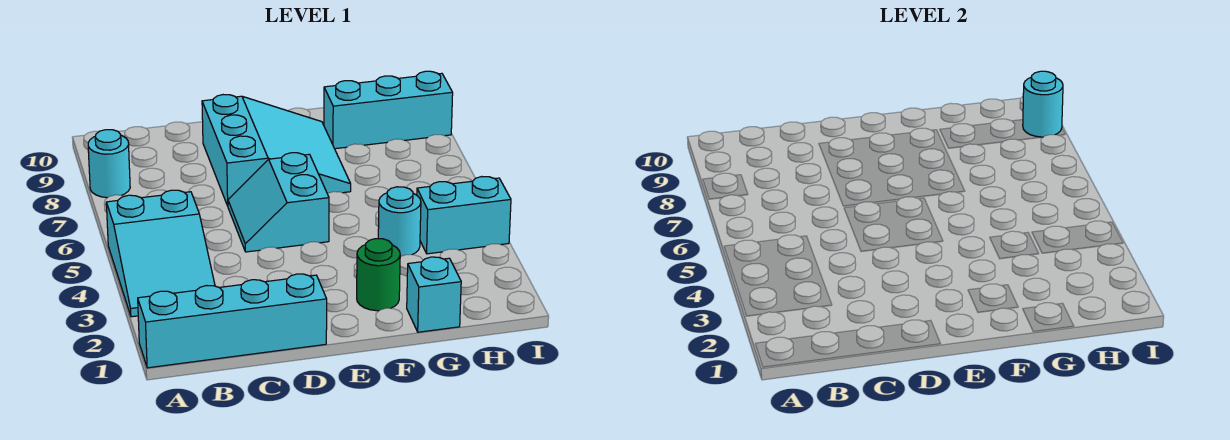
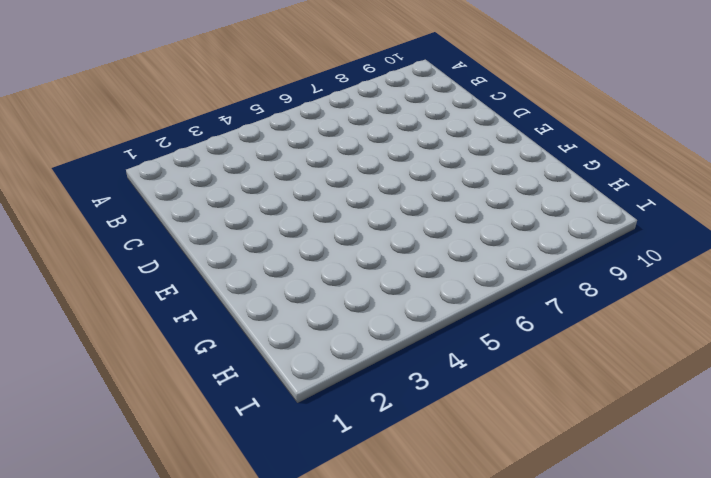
none -> cyan brick A1:D1 level 1
none -> cyan slope A3:B5 level 1 top 5

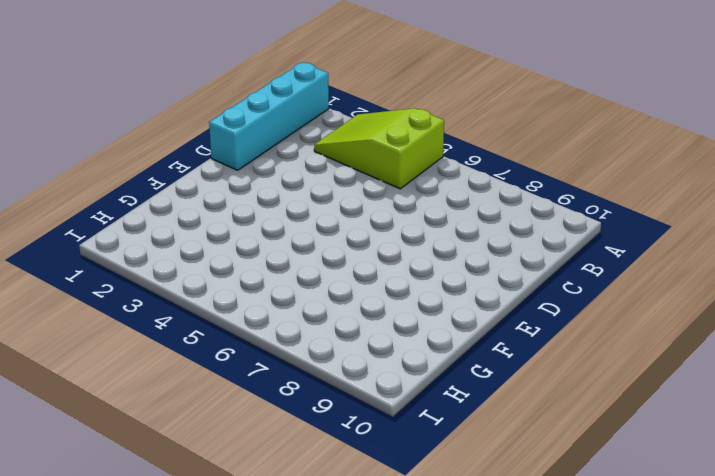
lime slope A3:B5 level 1 top 5 -> cyan slope A3:B5 level 1 top 5
none -> cyan round brick A8 level 1
none -> cyan slope D5:E6 level 1 top E

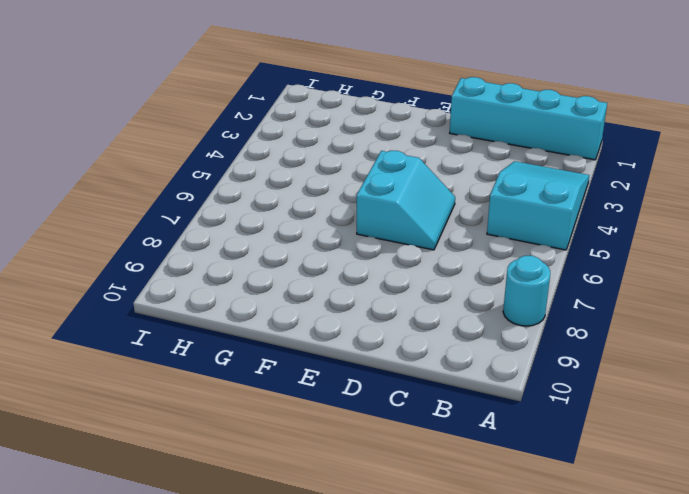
none -> cyan slope D7:F9 level 1 top D
none -> green round brick F2 level 1

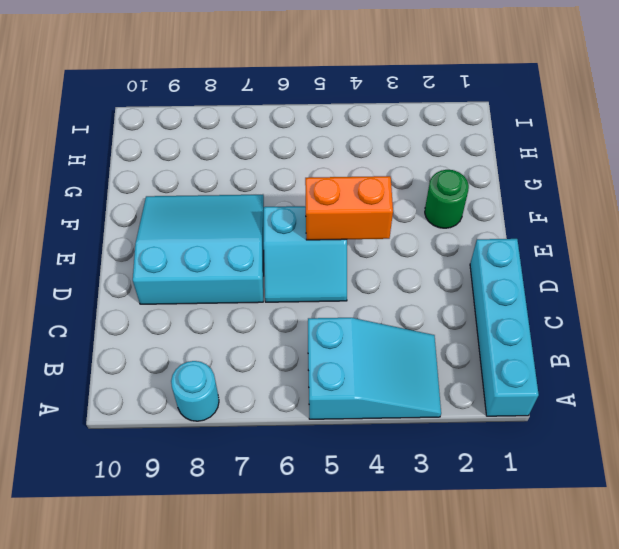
orange brick E4:E5 level 2 -> none
none -> cyan brick G1 level 1
none -> cyan round brick G4 level 1

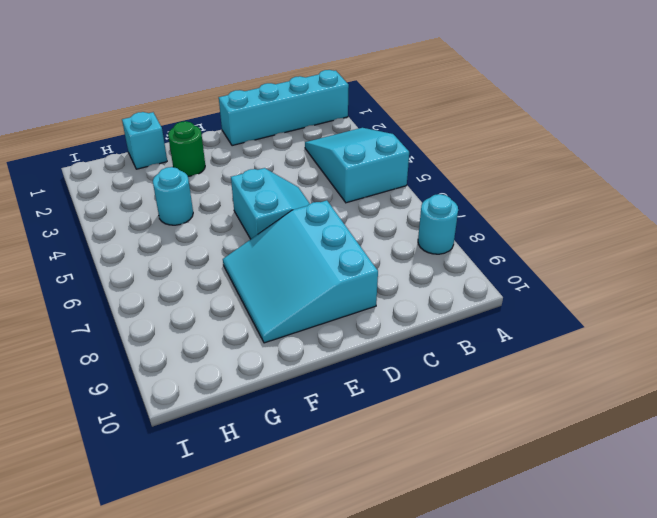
none -> cyan brick G9:I9 level 1
none -> cyan brick H4:I4 level 1

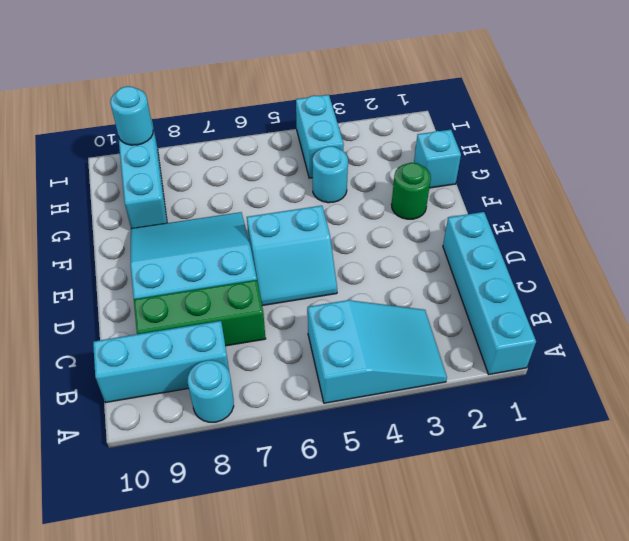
cyan brick B8:B10 level 1 -> none
green brick C7:C9 level 1 -> none

